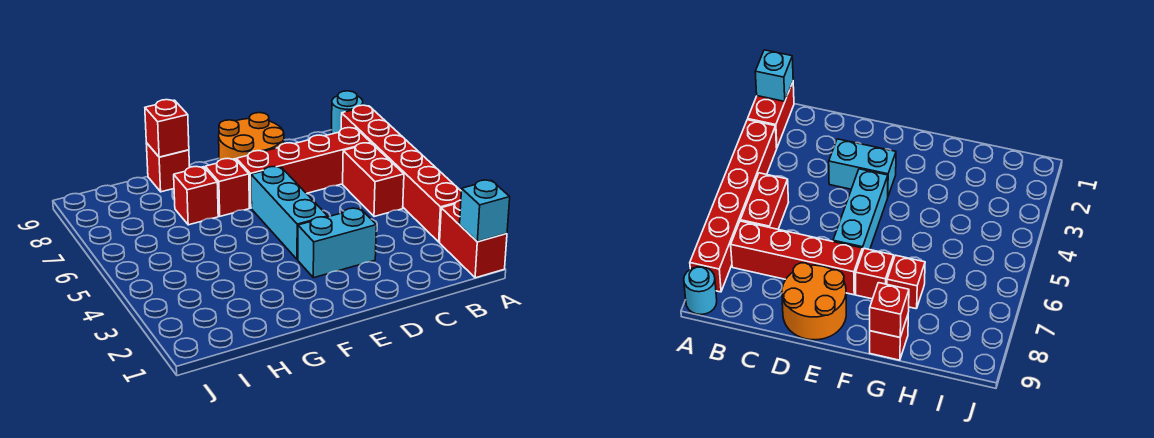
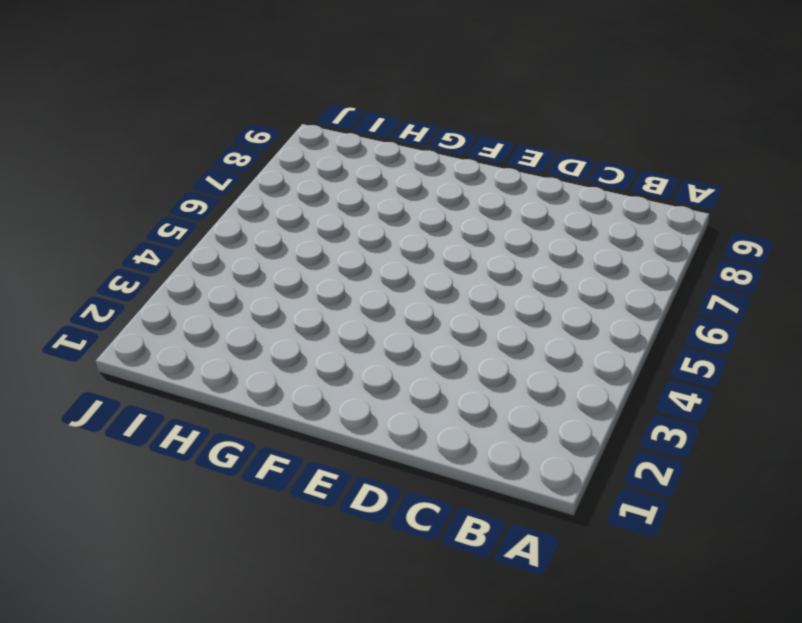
none -> red brick A1:A2 level 1
none -> red brick A3:A8 level 1
none -> cyan round brick A9 level 1

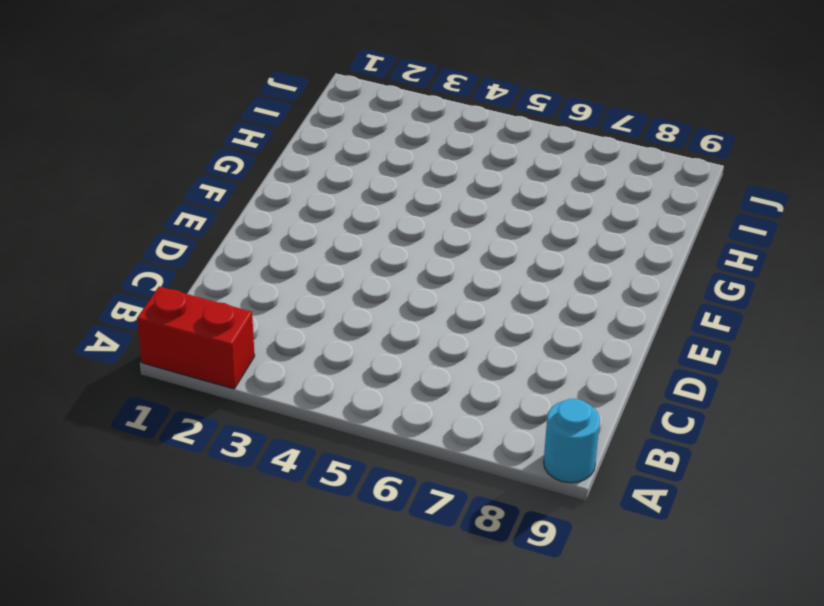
none -> red brick A3:A8 level 1
none -> red brick B5:B6 level 1
none -> red brick B7:E7 level 1

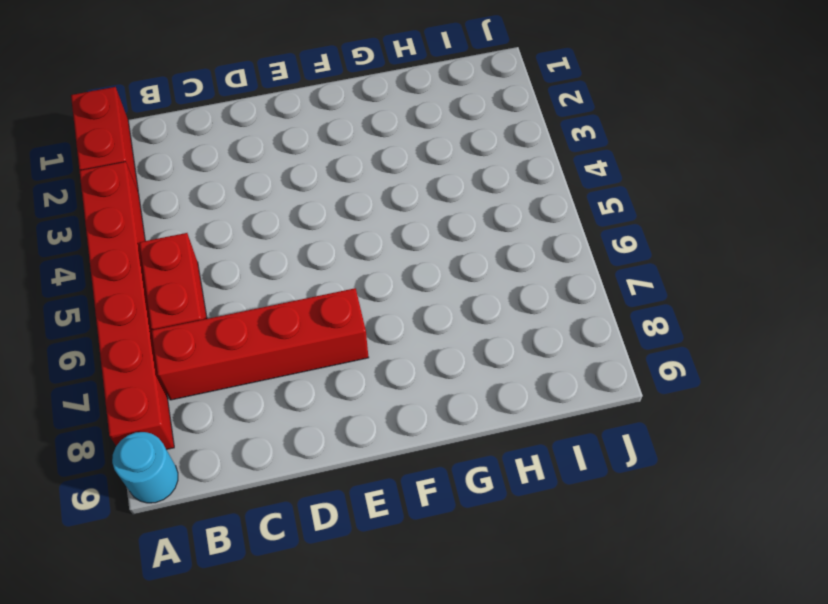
none -> cyan brick D3:E3 level 1
none -> orange round brick D8:E9 level 1
none -> cyan brick E4:E6 level 1

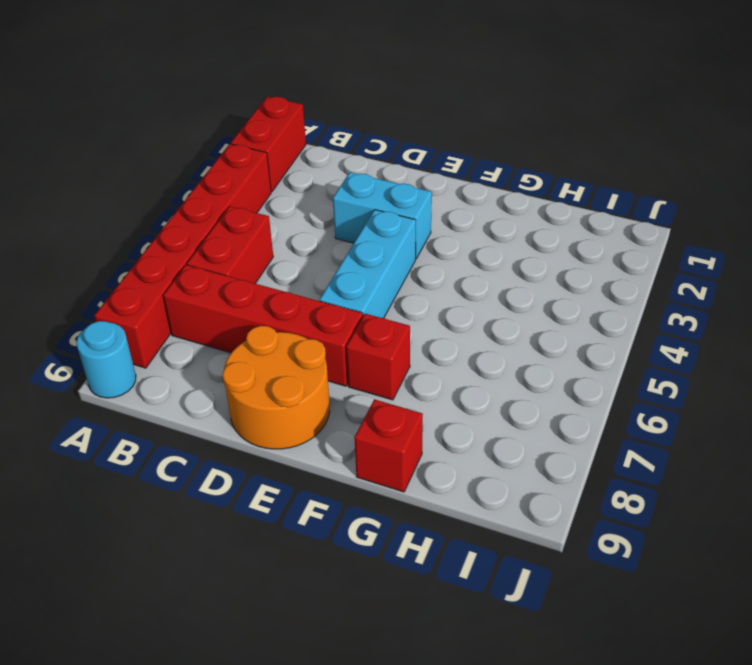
none -> red brick G7 level 1
none -> cyan brick A1 level 2
none -> red brick G9 level 2

